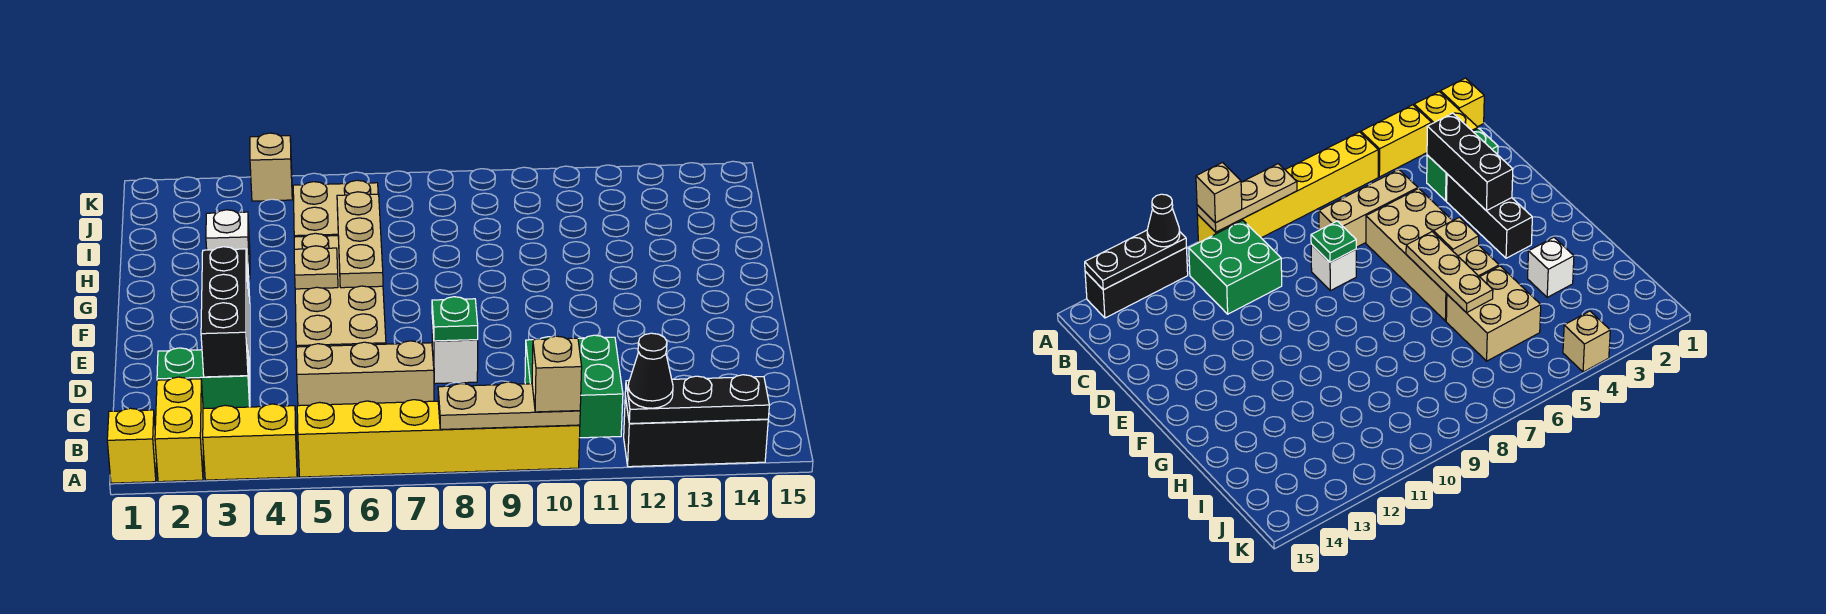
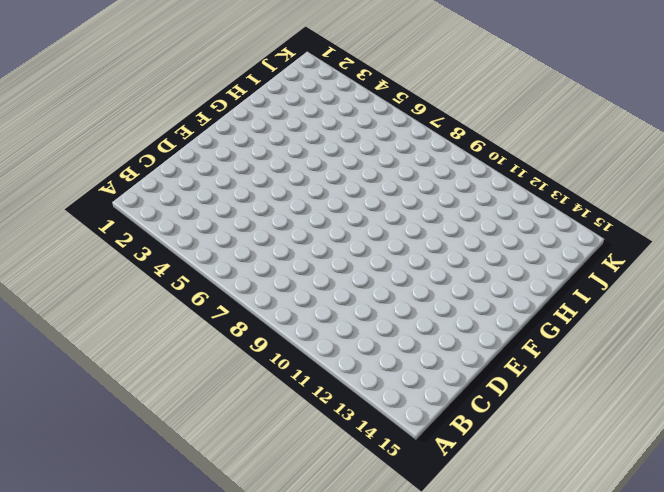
none -> yellow brick A1 level 1
none -> yellow brick A2:B2 level 1
none -> yellow brick A3:A4 level 1

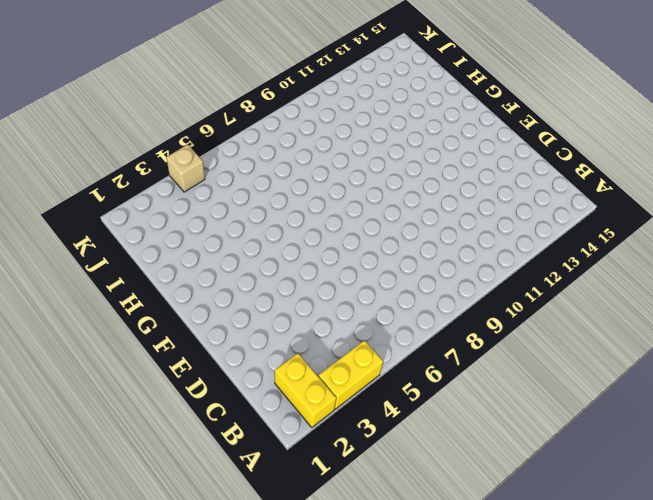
none -> yellow brick A1 level 1
none -> yellow brick A5:A10 level 1
none -> black brick A12:A14 level 1

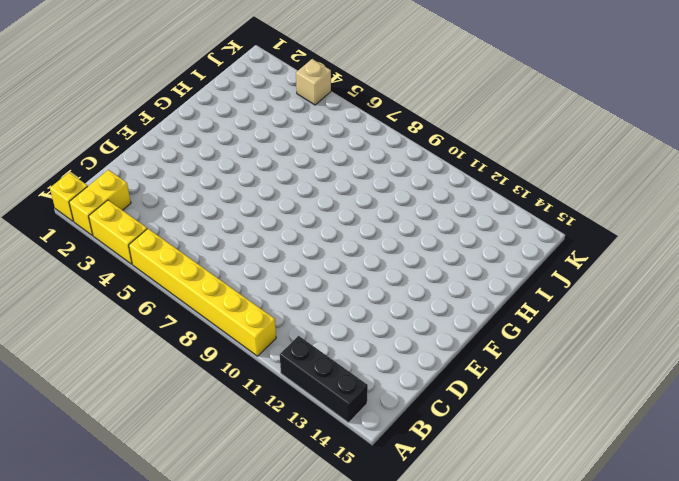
none -> green brick B10:C11 level 1
none -> green brick C2:C3 level 1
none -> tan brick C5:C7 level 1

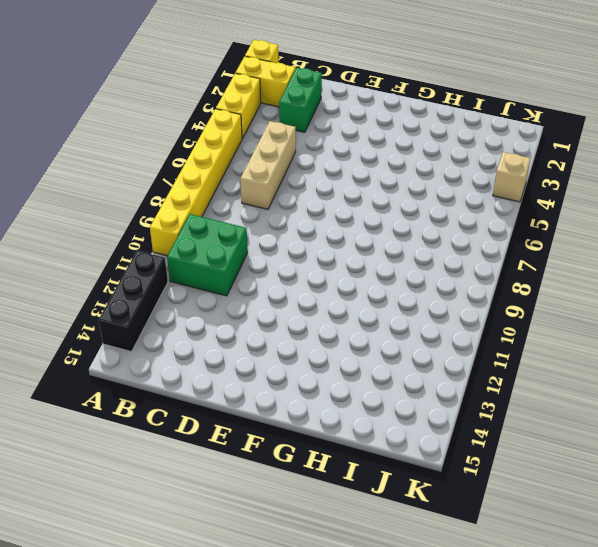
none -> black brick D3:F3 level 1
none -> tan brick D5:G6 level 1
none -> white brick D8 level 1

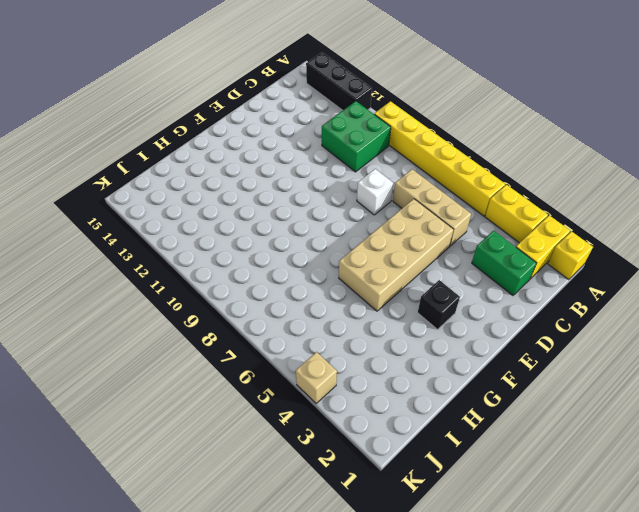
black brick F3 level 1 -> black brick D3:F3 level 1
none -> white brick H3 level 1
none -> tan brick H5:I6 level 1
none -> tan plate A8:A10 level 2

